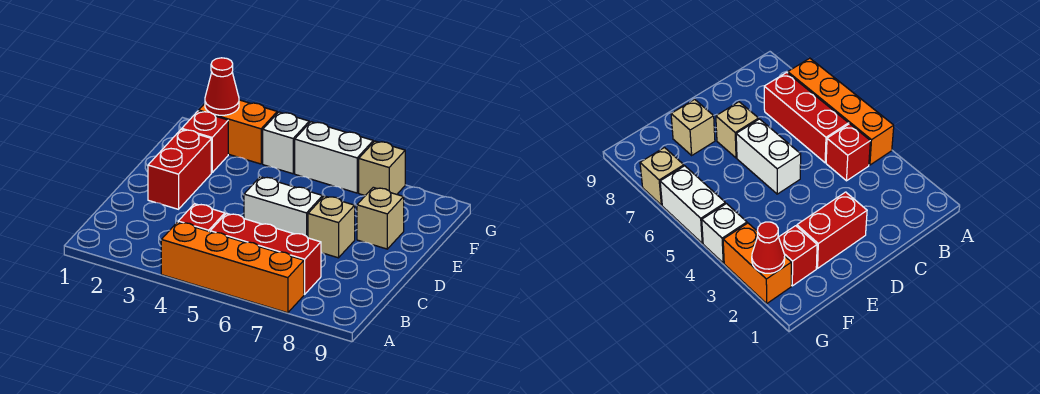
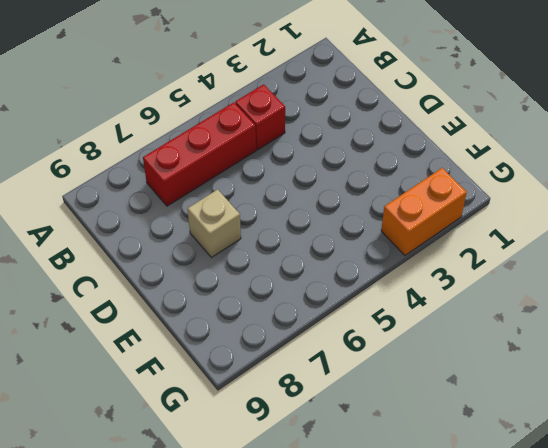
none -> orange brick A4:A7 level 1
none -> red brick D2:E2 level 1
none -> white brick D5:D6 level 1

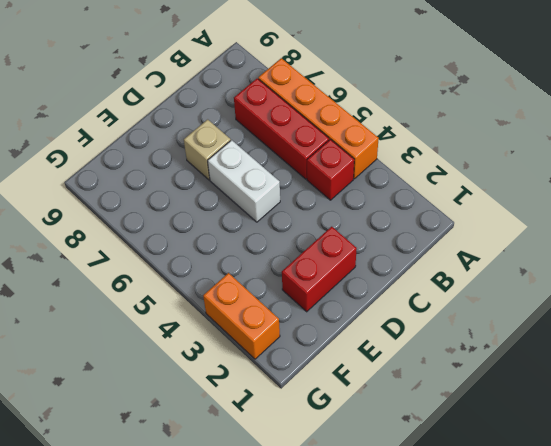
none -> tan brick E8 level 1
none -> red brick F2 level 1
none -> white brick G4 level 1

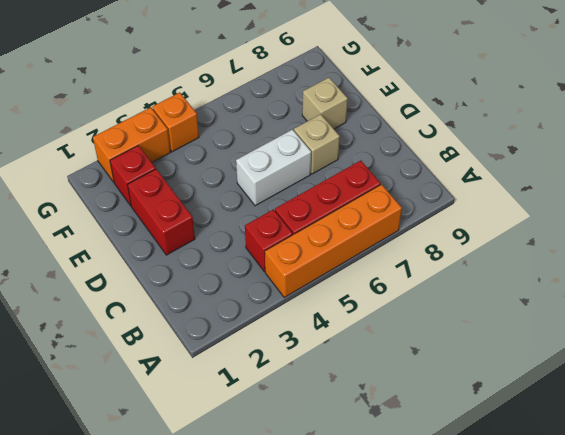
orange brick G4 level 1 -> white brick G4 level 1
none -> white brick G5:G6 level 1
none -> tan brick G7 level 1
none -> red cone G2 level 2

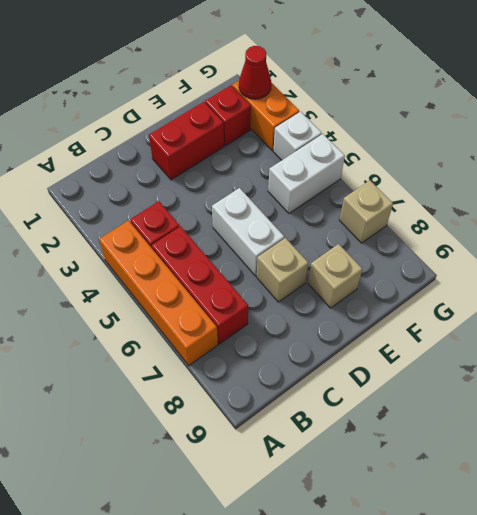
white brick F5:G5 level 1 -> white brick G5:G6 level 1

